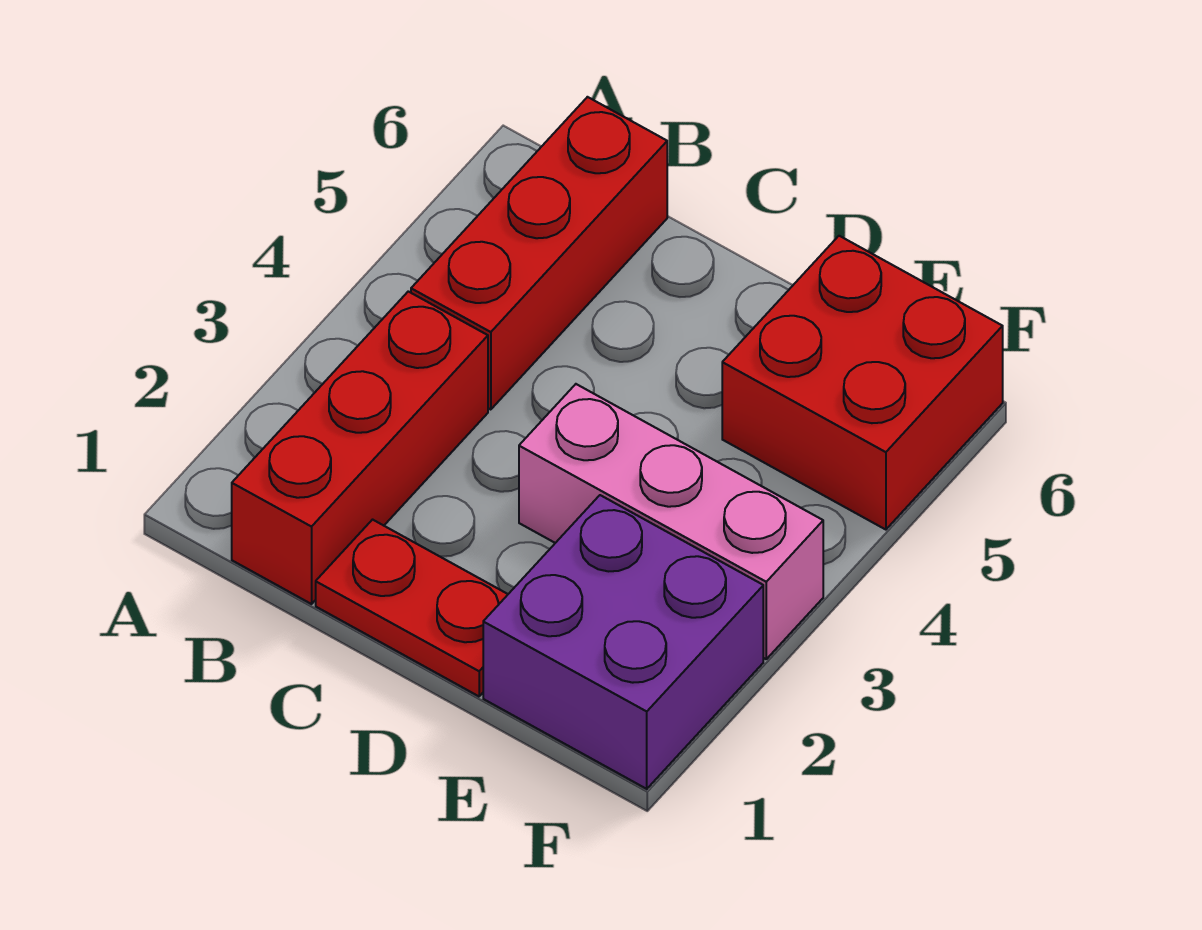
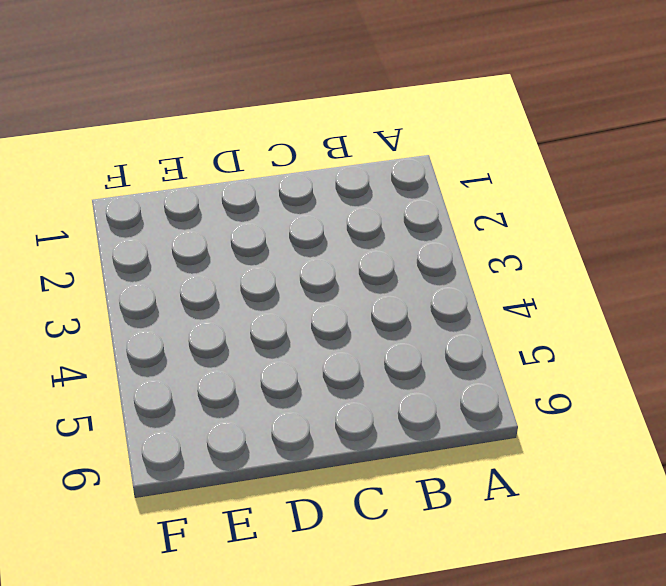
none -> red brick B1:B3 level 1
none -> red brick B4:B6 level 1

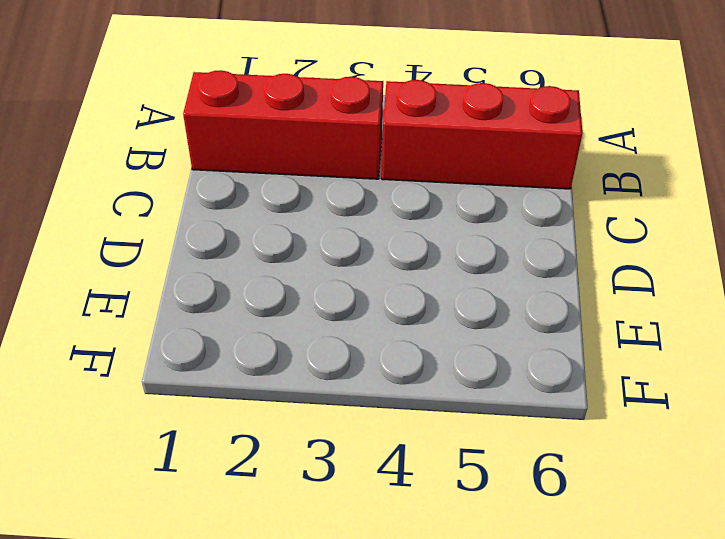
none -> red plate C1:D1 level 1
none -> pink brick D3:F3 level 1

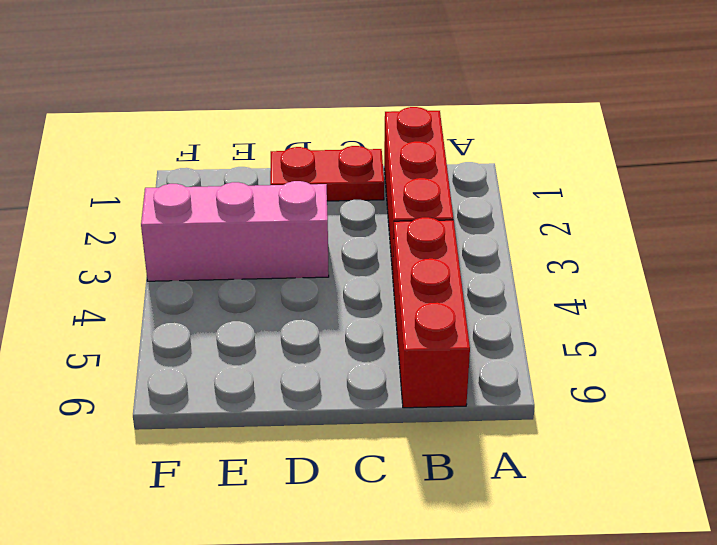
none -> purple brick E1:F2 level 1
none -> red brick E5:F6 level 1

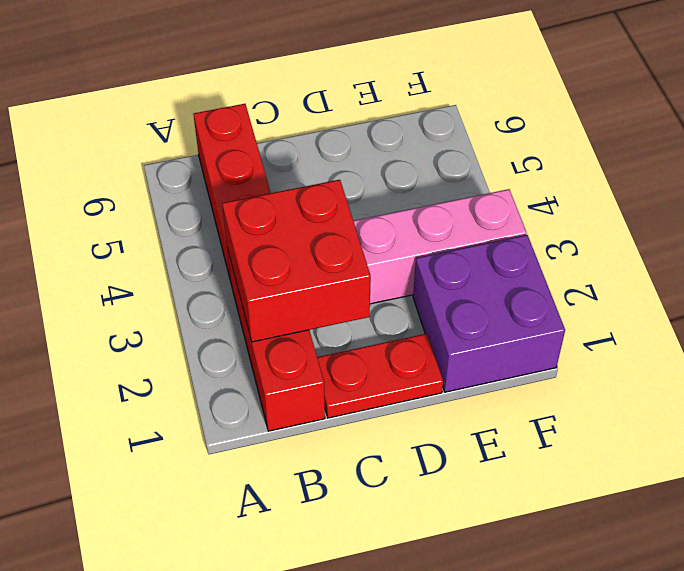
red brick B2:C3 level 2 -> red brick E5:F6 level 1

